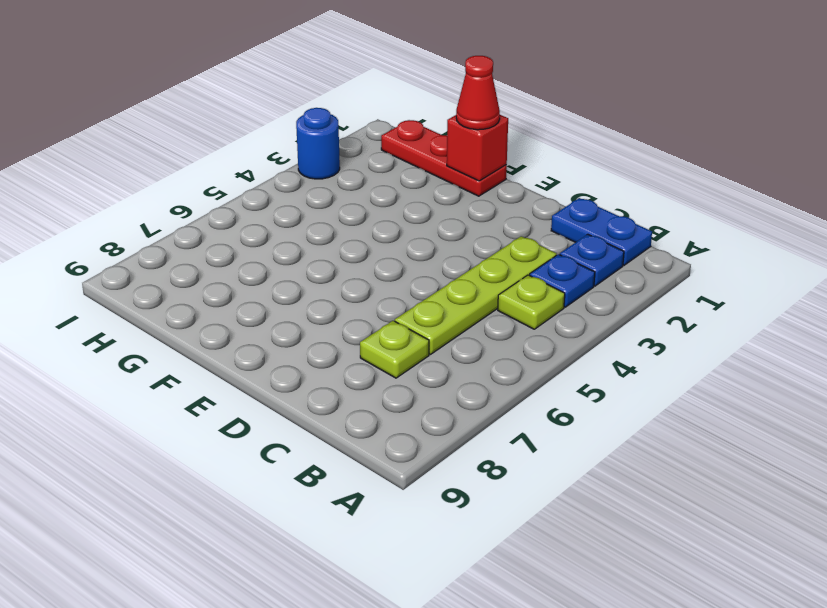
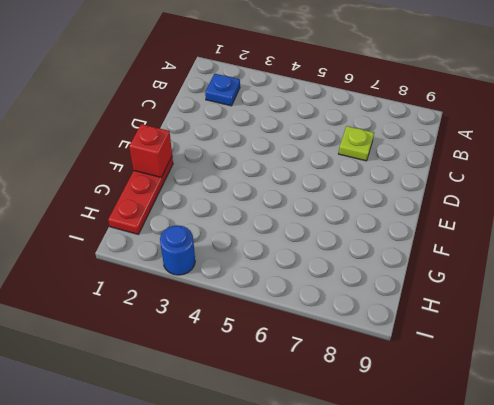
none -> blue plate B1:C1 level 1
none -> blue plate B3 level 1

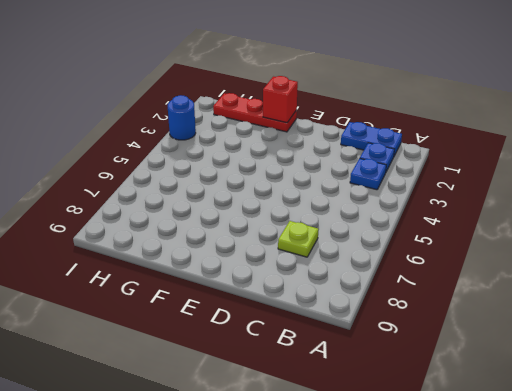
none -> lime plate B4 level 1
none -> lime plate C3:C6 level 1

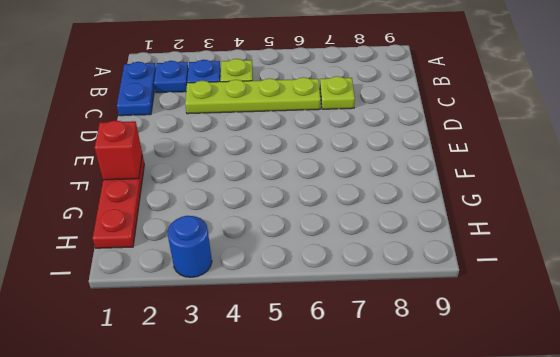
none -> red cone F1 level 3

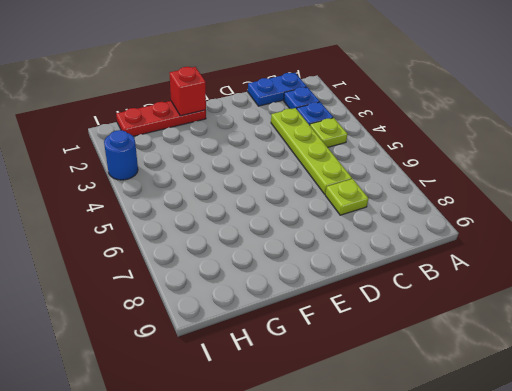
none -> red cone F1 level 3

